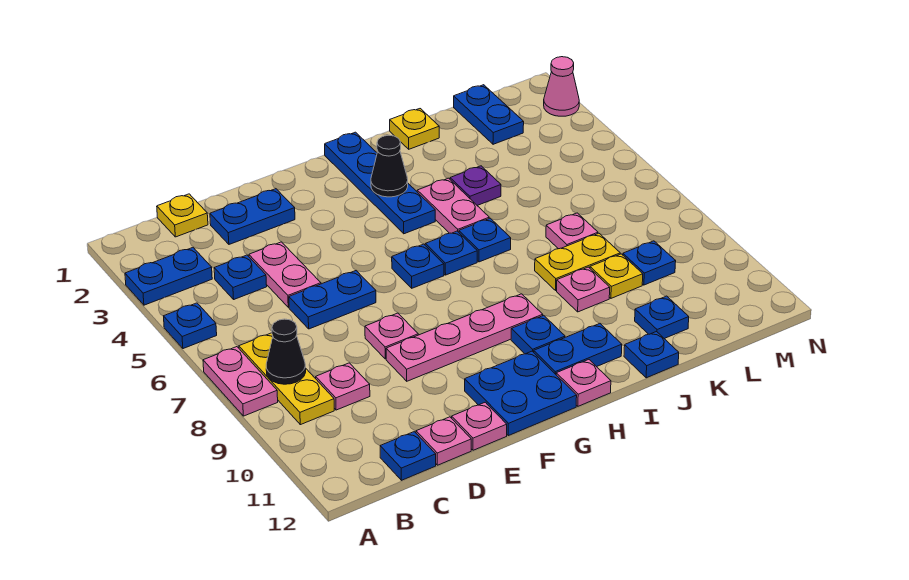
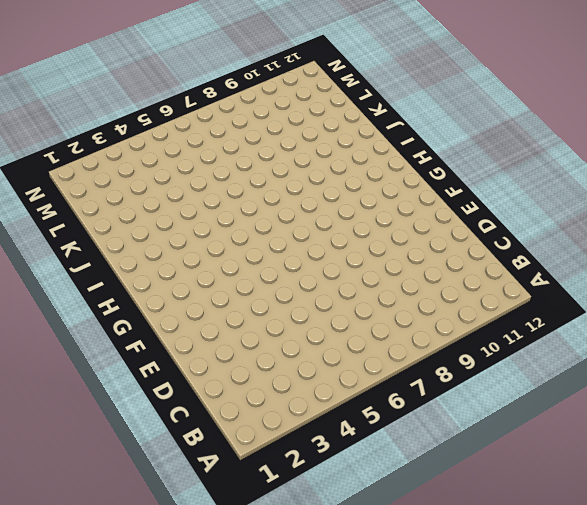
none -> blue plate A3:B3 level 1
none -> blue plate A5 level 1
none -> pink plate A7:A8 level 1
none -> yellow plate B7:B9 level 1

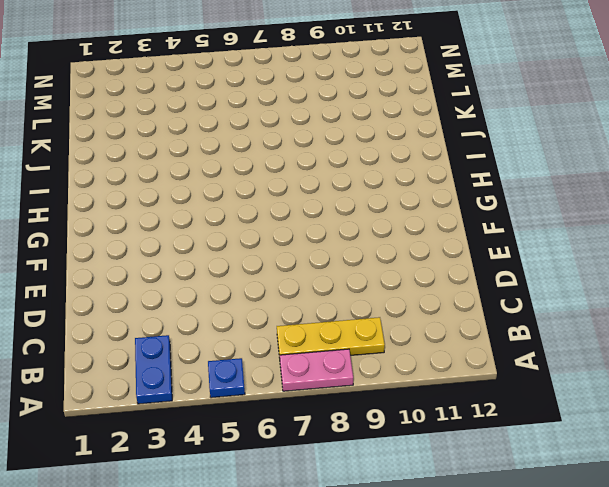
none -> yellow plate C1 level 1
none -> blue plate C4 level 1
none -> pink plate C9 level 1
none -> blue plate C12 level 1

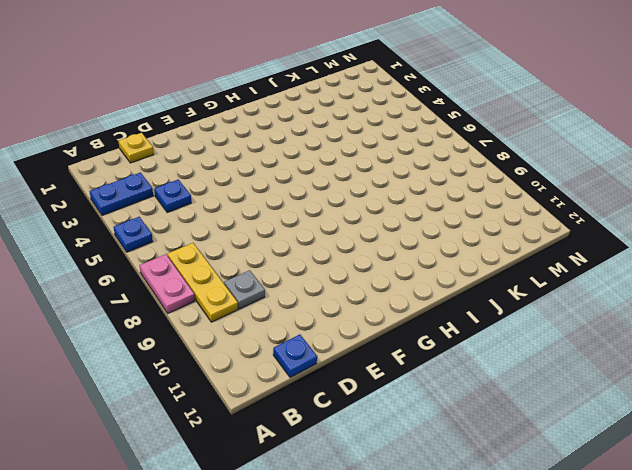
grey plate C9 level 1 -> pink plate C9 level 1
none -> blue plate D2:E2 level 1
none -> pink plate D4:D5 level 1
none -> blue plate D6:E6 level 1
none -> pink plate D12 level 1

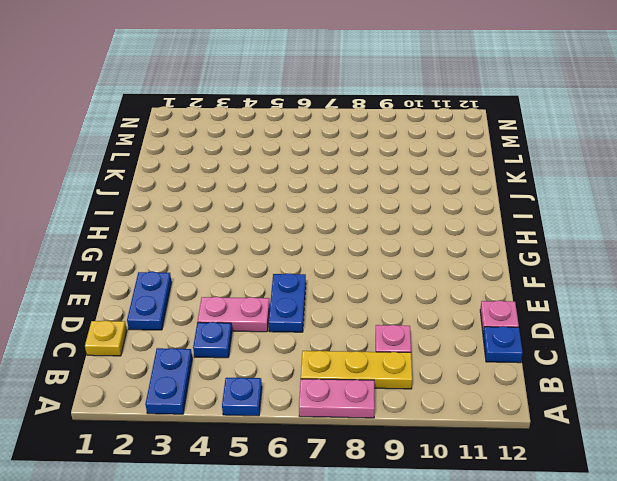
none -> pink plate E8 level 1
none -> pink plate E9:H9 level 1
none -> pink plate E12 level 1
none -> blue plate F11:G12 level 1

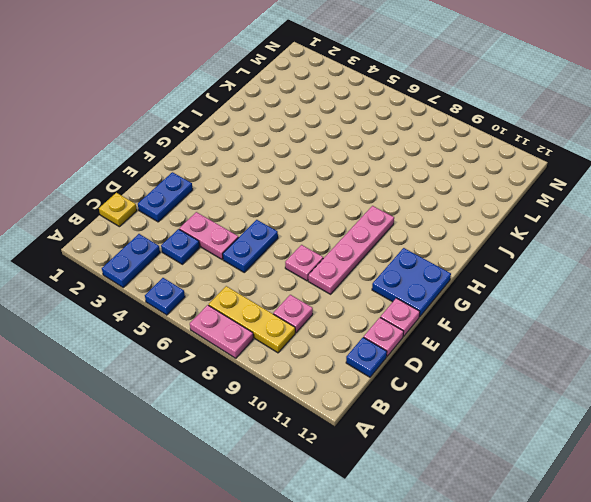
none -> blue plate G6 level 1
none -> blue plate H1:H4 level 1
none -> blue plate H6 level 1
none -> blue plate H10 level 1

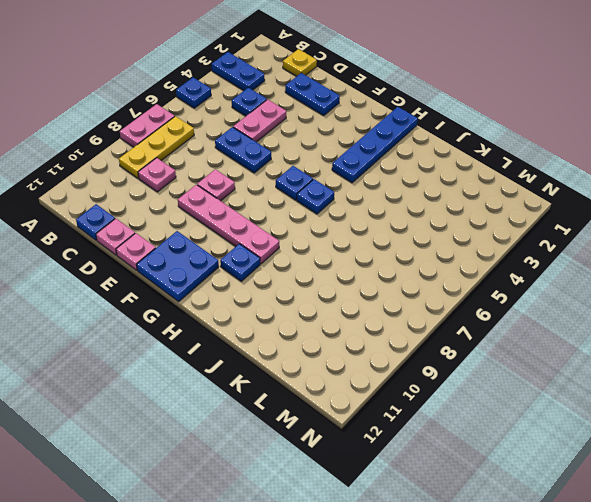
none -> blue plate H11:I11 level 1
none -> pink plate H12 level 1
none -> pink plate I4:I5 level 1
none -> blue plate I6 level 1

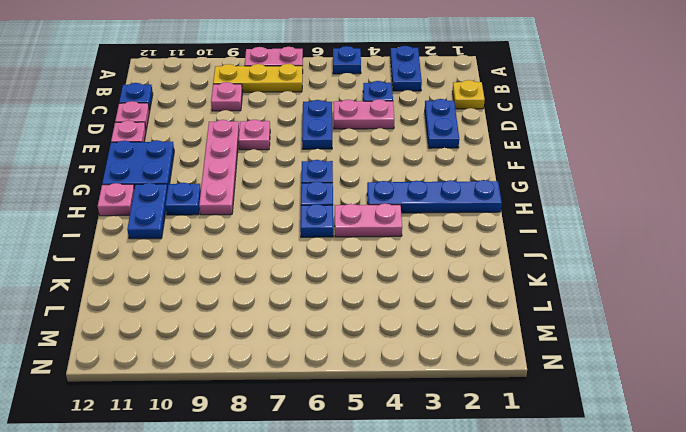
none -> yellow plate J1 level 1
none -> purple plate J4 level 1
none -> yellow plate J8:K8 level 1
none -> pink plate J9 level 1

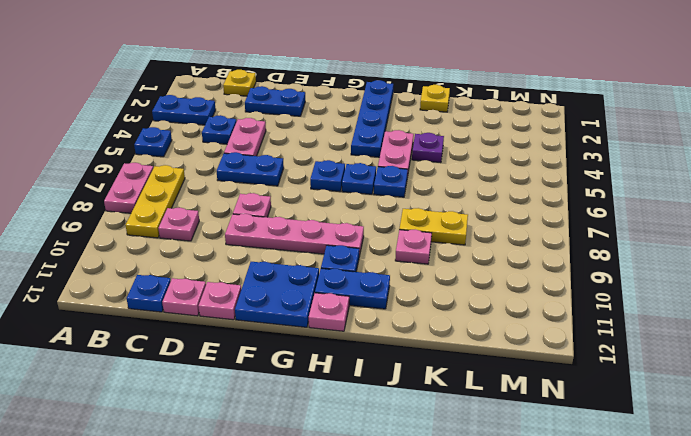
none -> blue plate J12 level 1
none -> pink plate K7 level 1
none -> yellow plate K9 level 1
none -> blue plate K11 level 1

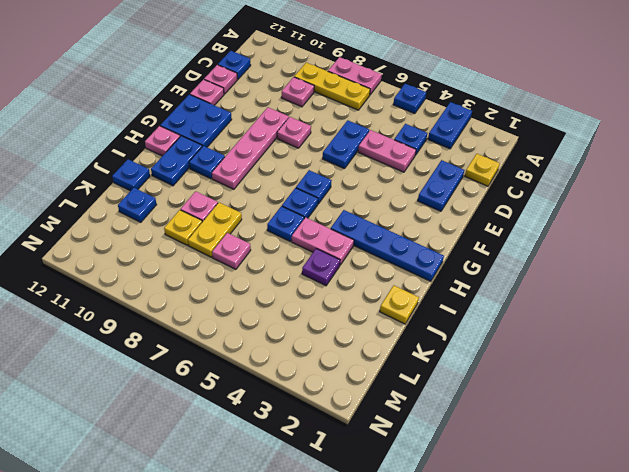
none -> blue plate L1:L2 level 1
none -> blue plate L9 level 1
none -> pink cone N2 level 1
none -> black cone B8 level 2

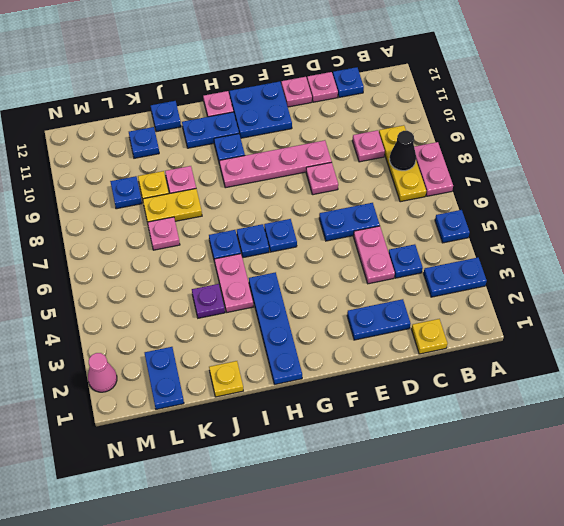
none -> black cone H3 level 2

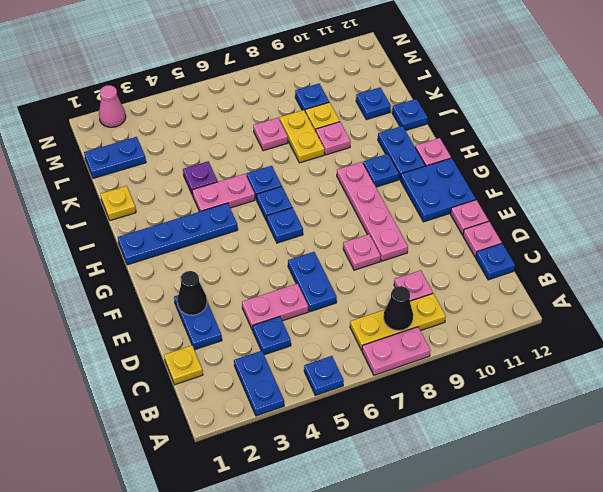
black cone E2 level 2 -> black cone H3 level 2

